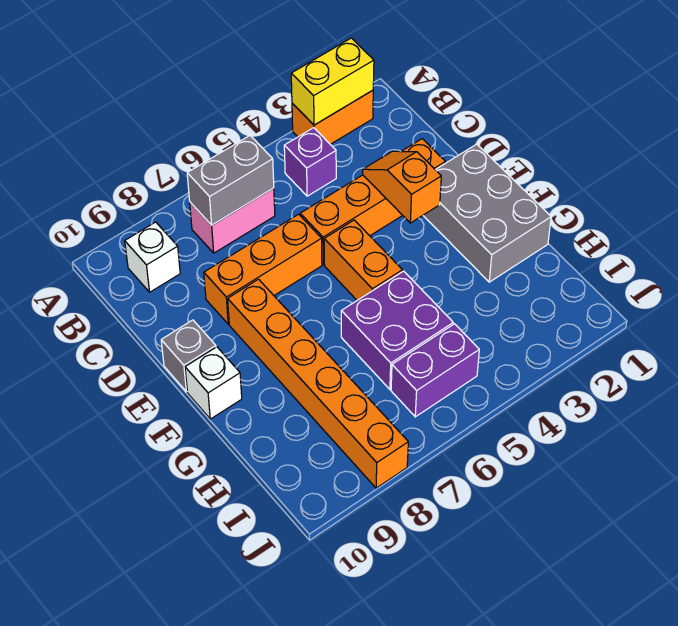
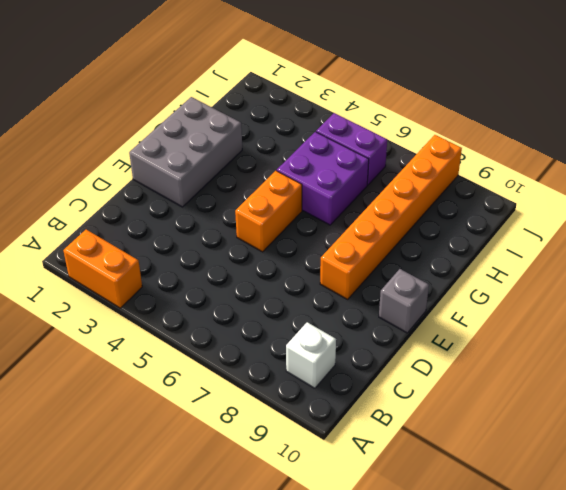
none -> purple brick B4 level 1
none -> pink brick B6:B7 level 1
none -> orange brick D2:D5 level 1

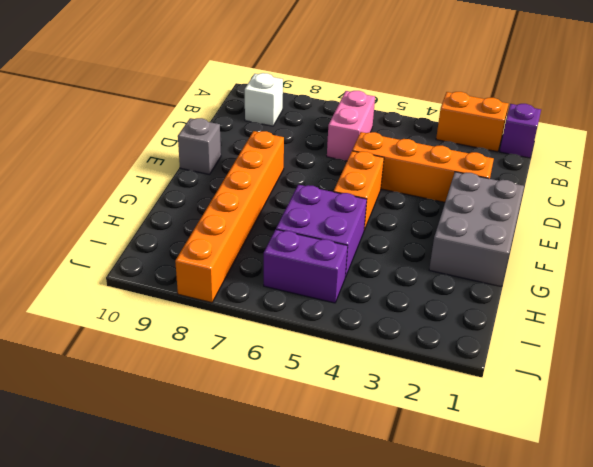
purple brick A1 level 1 -> purple brick B4 level 1
pink brick B6:C6 level 1 -> pink brick B6:B7 level 1
none -> orange brick D6:D8 level 1
none -> white brick F10 level 1
none -> yellow brick A2:A3 level 2

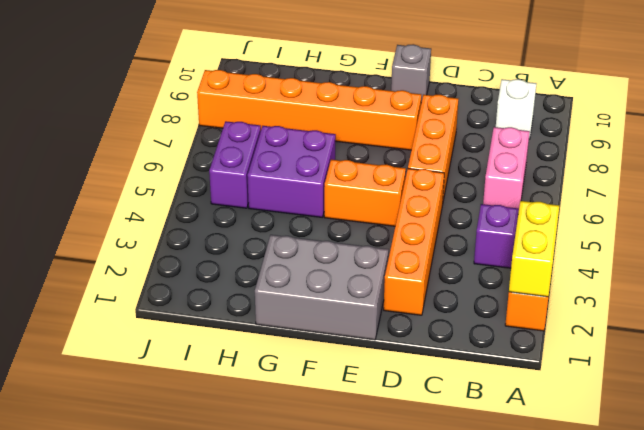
none -> white brick F10 level 1
none -> grey brick B6:B7 level 2
none -> orange slope D3:E3 level 2 top E

